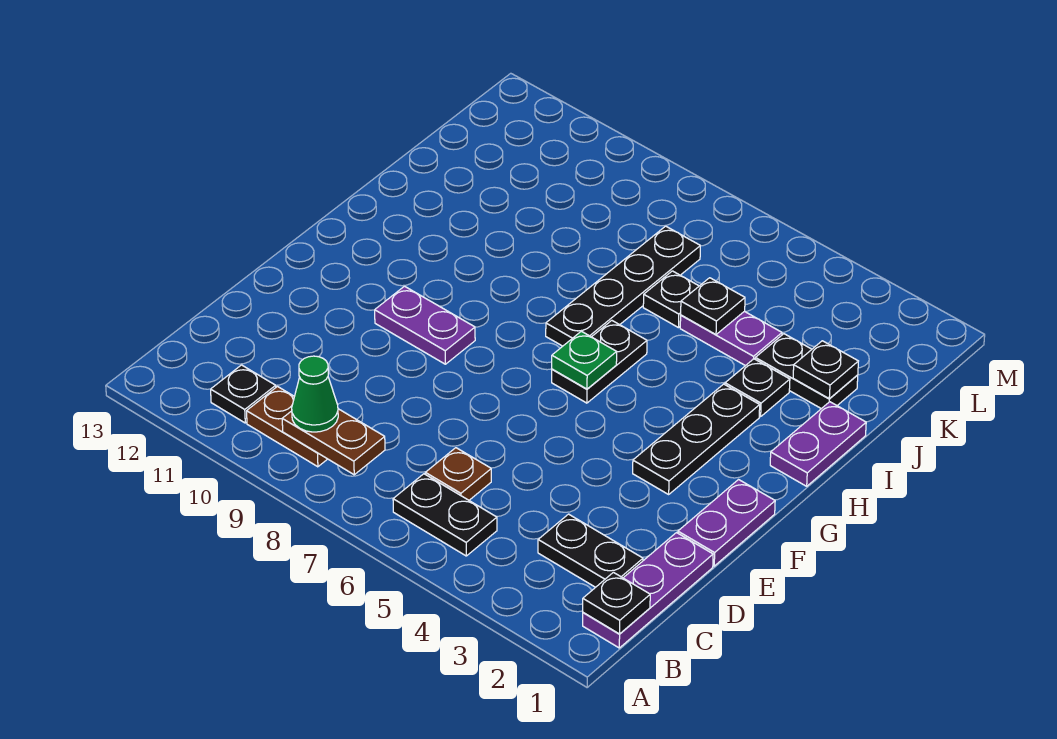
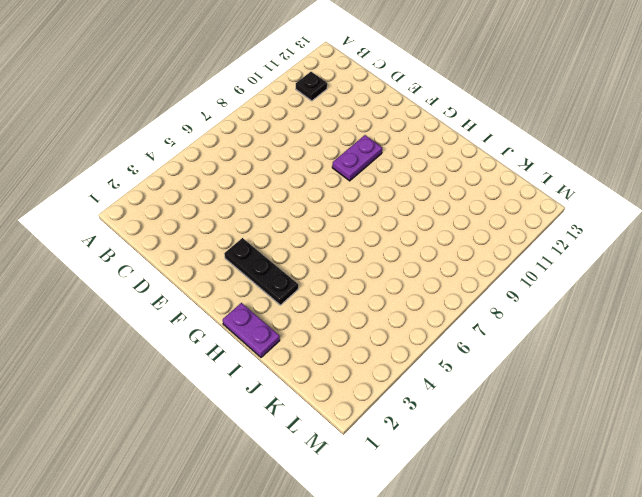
none -> purple plate B1:D1 level 1
none -> black plate B5:B6 level 1
none -> brown plate B9:B10 level 1

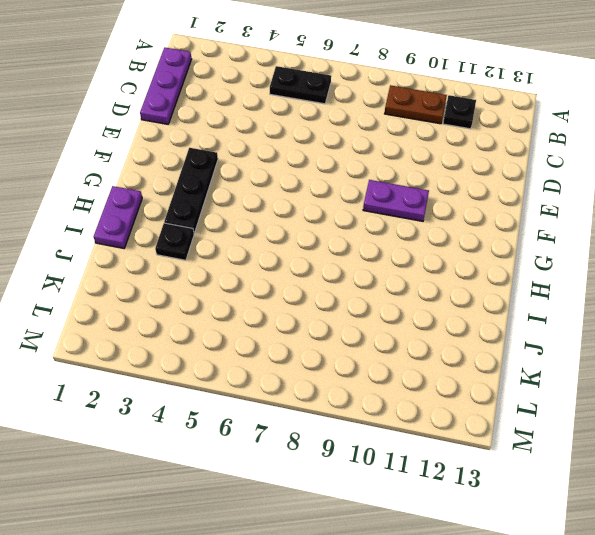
none -> black plate C2:C3 level 1
none -> brown plate C6 level 1
none -> purple plate E1:F1 level 1

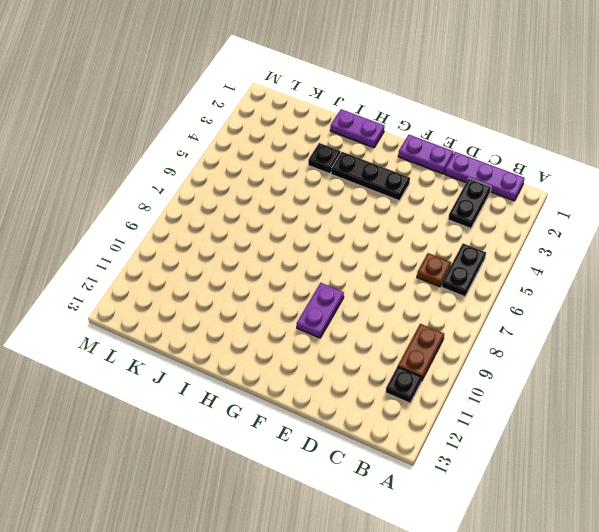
none -> black plate G6:H6 level 1
none -> black plate H7:K7 level 1
none -> black plate J2:J3 level 1

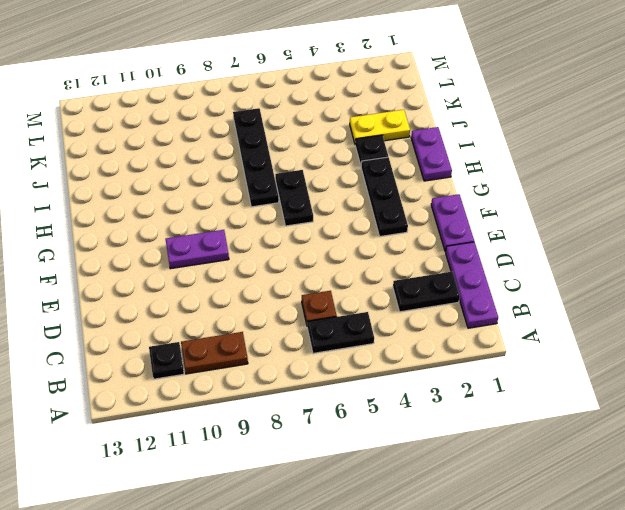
yellow plate J2:J3 level 1 -> black plate J2:J3 level 1
none -> purple plate J4:J5 level 1
none -> black plate J6 level 1
none -> black plate B1 level 2

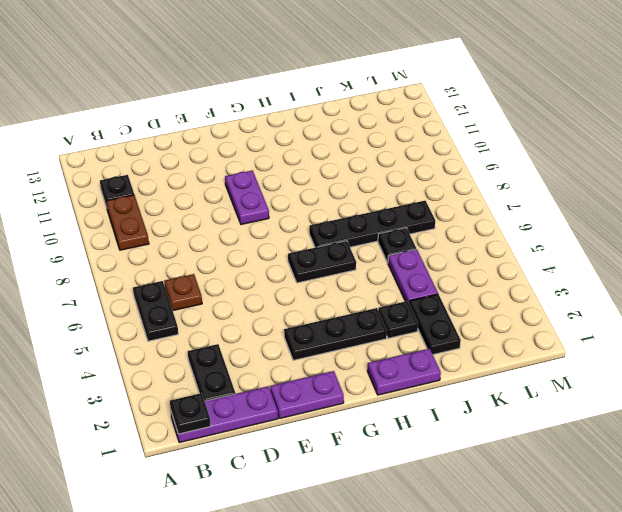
none -> brown plate B8:B9 level 2
none -> green plate G6 level 2
none -> black plate J2 level 2

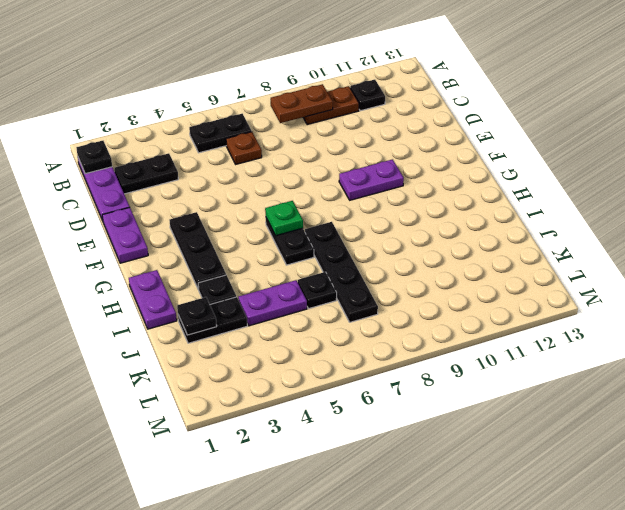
none -> black plate J5 level 2
none -> green cone B9 level 3

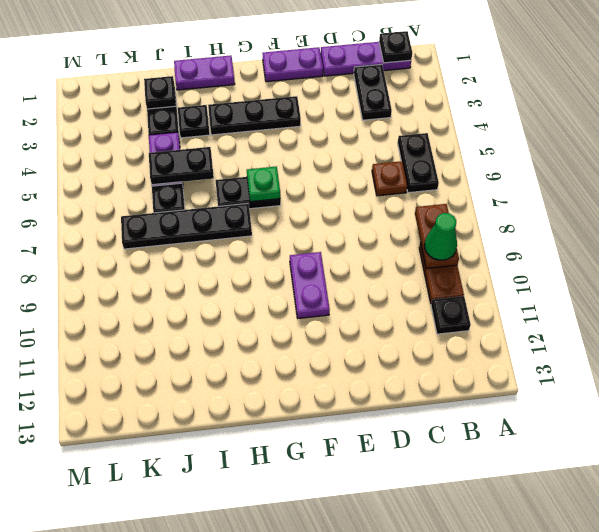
black plate I5:J5 level 2 -> black plate J5 level 2

